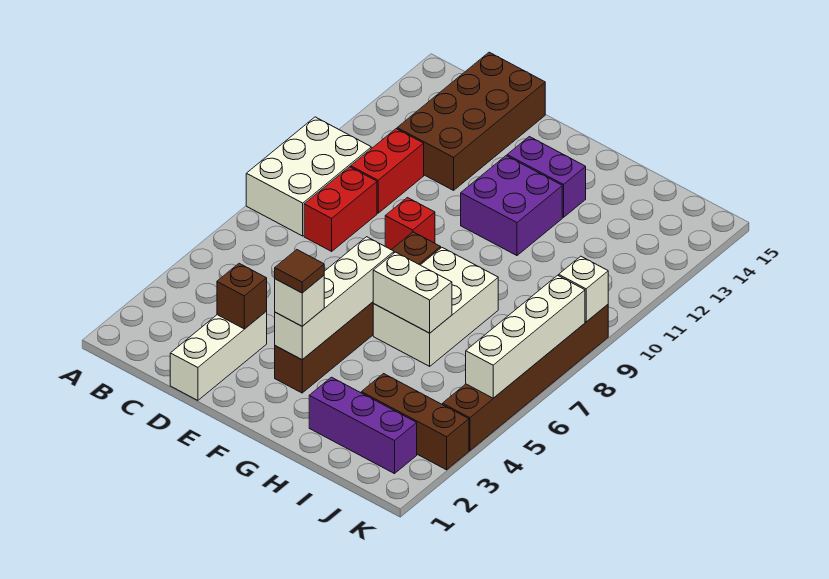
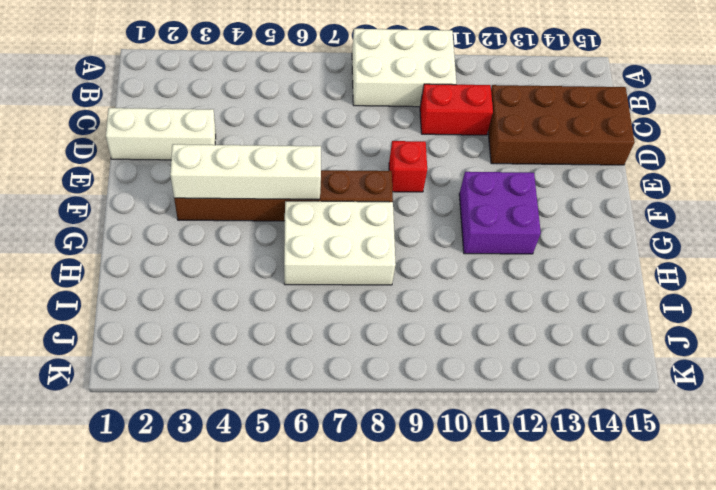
none -> red brick C8:C9 level 1
none -> purple brick F13:G13 level 1
none -> purple brick H2:J2 level 1

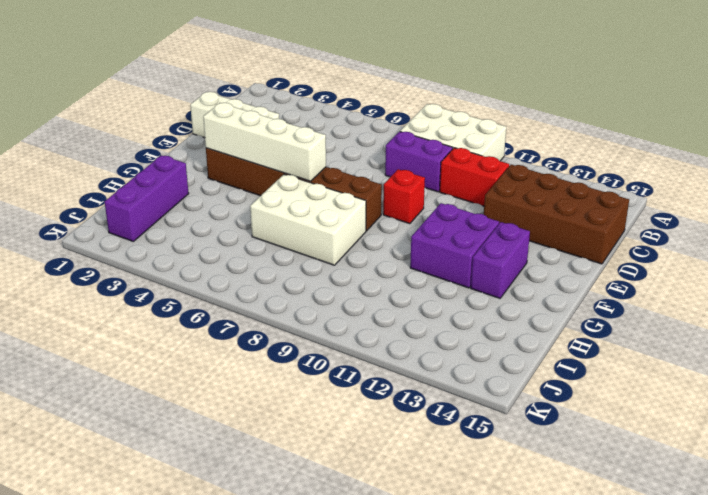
purple brick C8:C9 level 1 -> red brick C8:C9 level 1
none -> brown brick I3:K3 level 1
none -> brown brick K4:K9 level 1
none -> brown brick D3 level 2

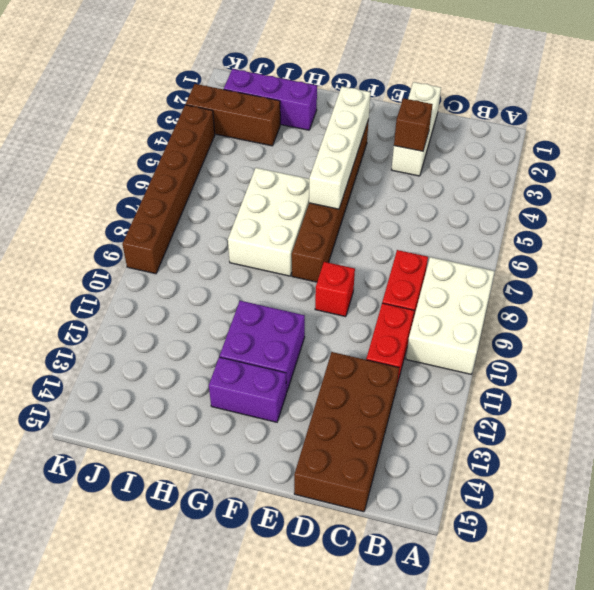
none -> white brick G6:H6 level 2
none -> white brick K5:K8 level 2
none -> white brick K9 level 2

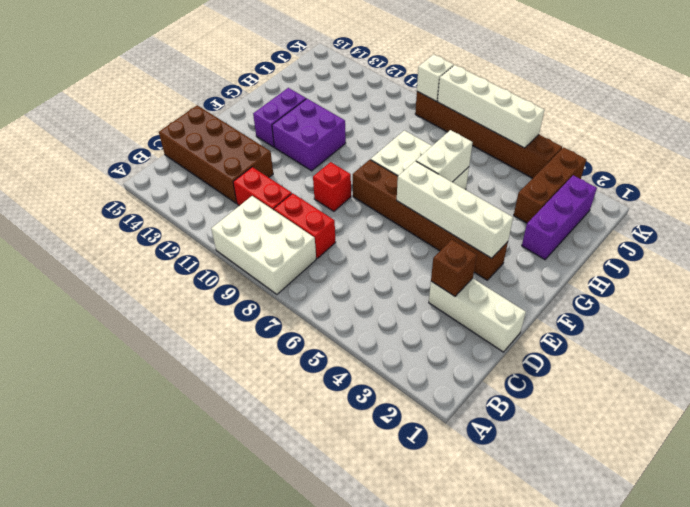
none -> white brick F3 level 3
none -> brown tile F3 level 4

